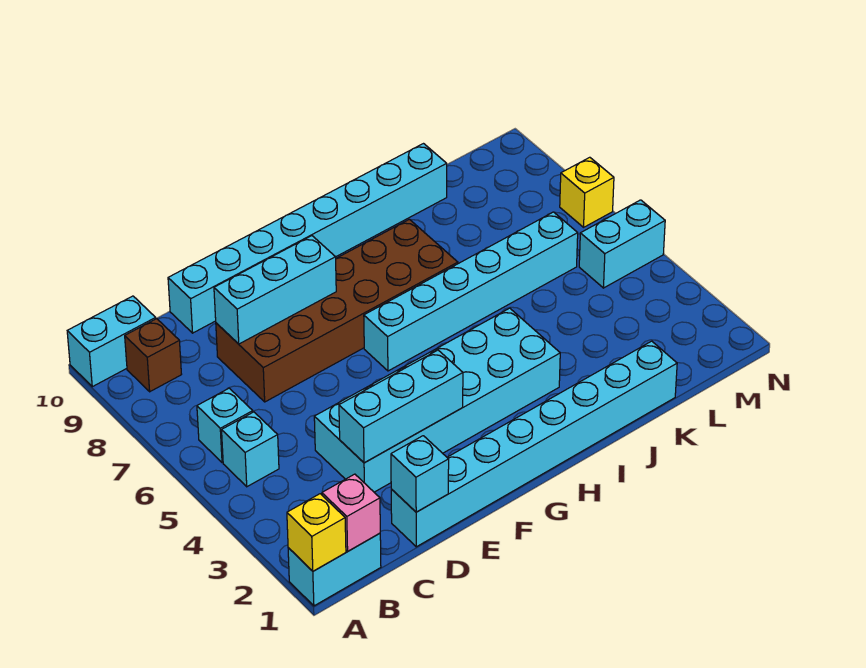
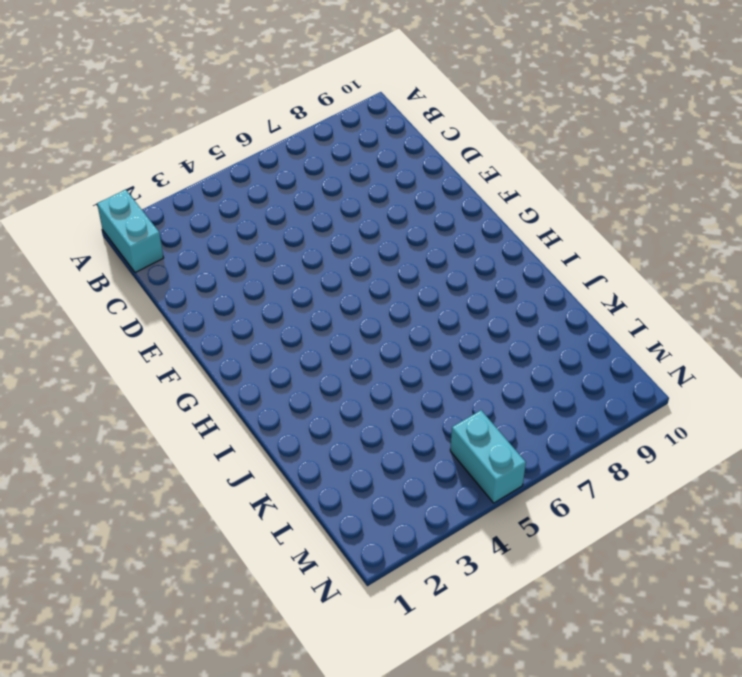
none -> cyan brick A10:B10 level 1
none -> cyan brick B5 level 1
none -> cyan brick B6 level 1

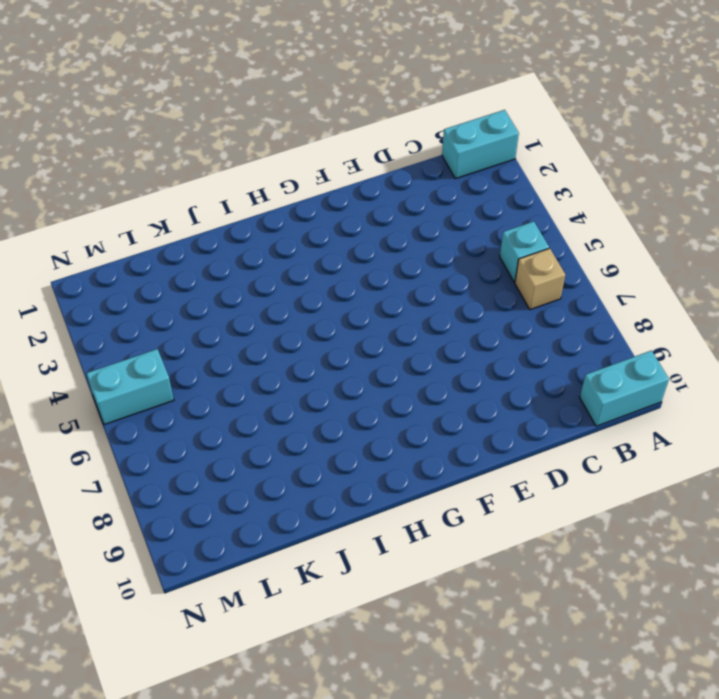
tan brick B6 level 1 -> cyan brick B6 level 1
none -> brown brick B9 level 1
none -> cyan brick D1:K1 level 1
none -> cyan brick D3:I4 level 1

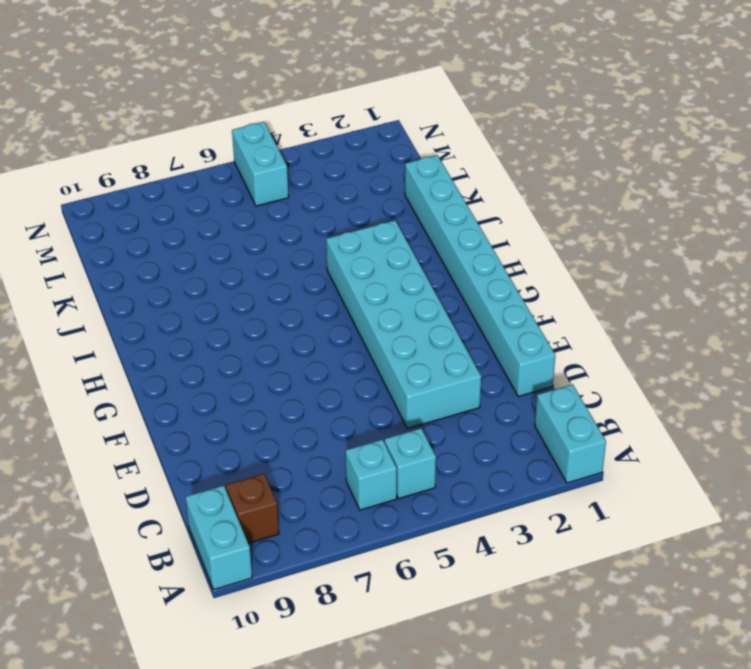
none -> brown brick D7:I8 level 1
none -> cyan brick D10:K10 level 1
none -> cyan brick G6:L6 level 1

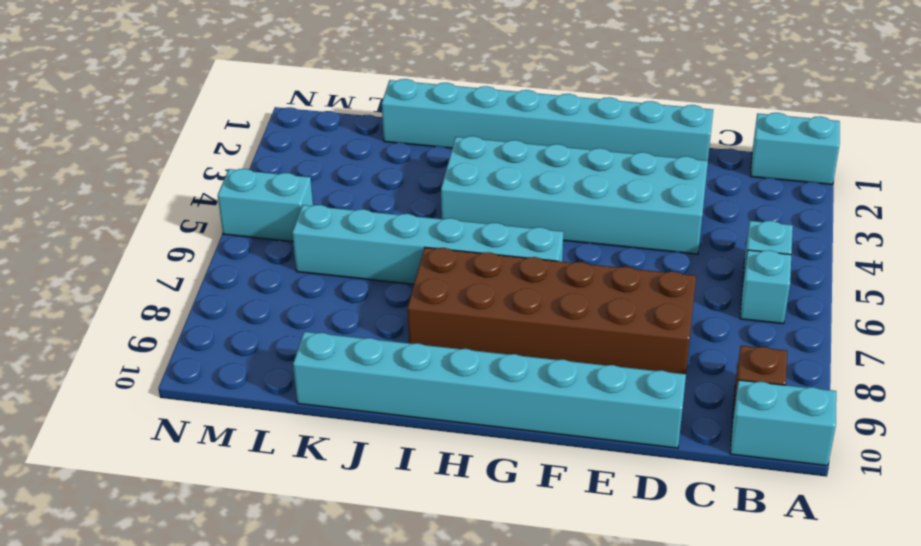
none -> yellow brick N7 level 1
none -> yellow brick A1 level 2
none -> pink brick B1 level 2

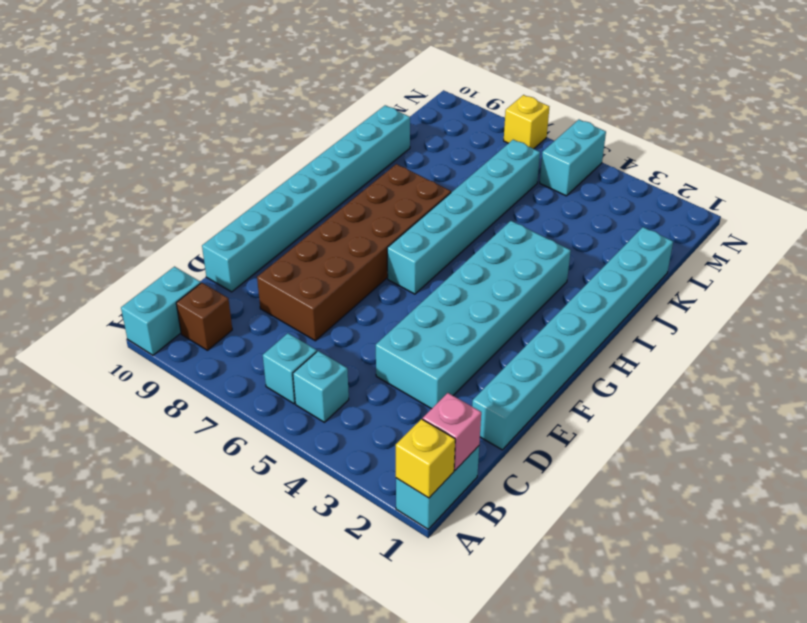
none -> cyan brick D1 level 2
none -> cyan brick D3:F3 level 2
none -> cyan brick D8:F8 level 2

